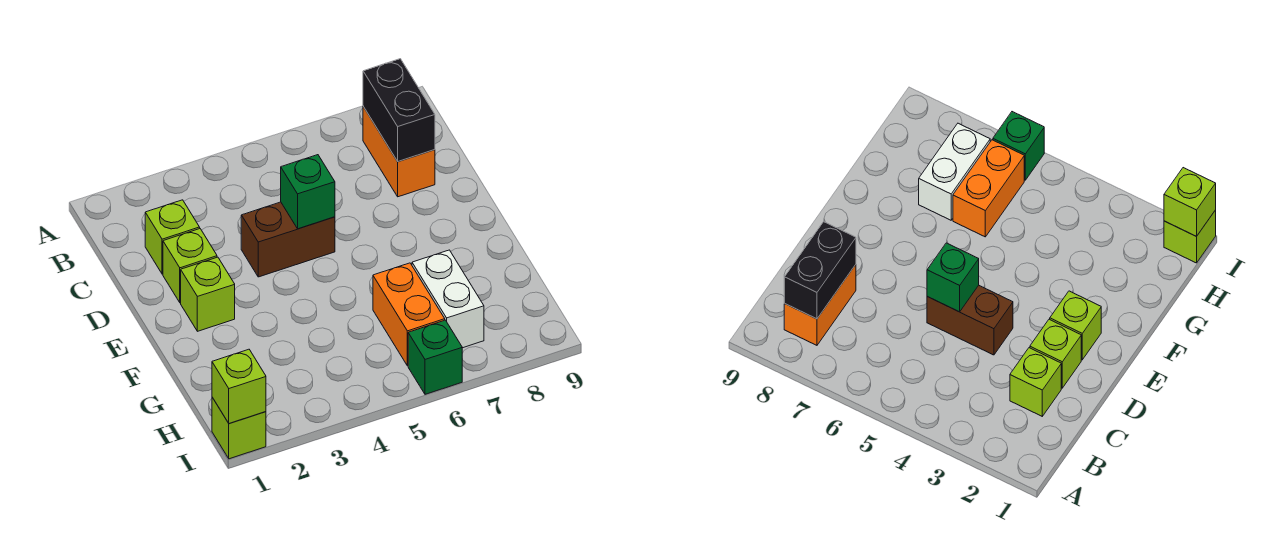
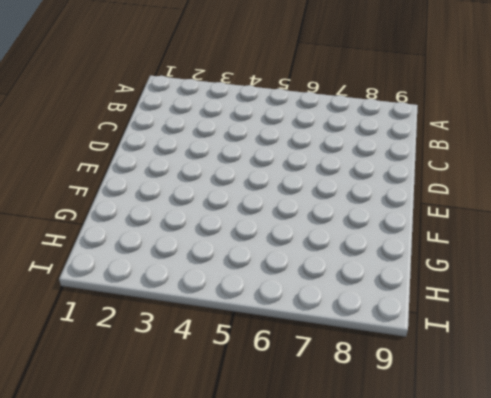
none -> orange brick B8:C8 level 1
none -> lime brick C2 level 1
none -> lime brick D2 level 1

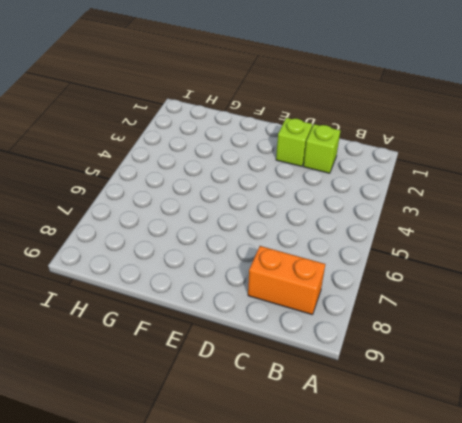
none -> brown brick D4:D5 level 1
none -> lime brick E2 level 1
none -> orange brick G6:H6 level 1

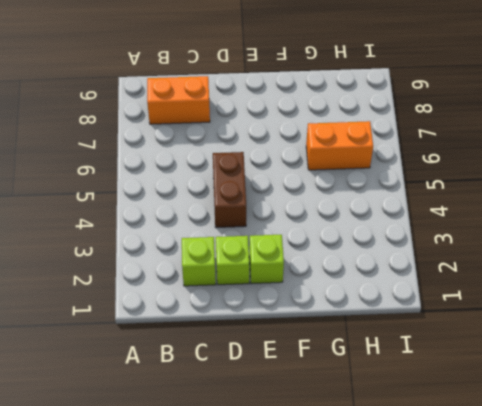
none -> white brick G7:H7 level 1
none -> lime brick I1 level 1
none -> green brick I6 level 1

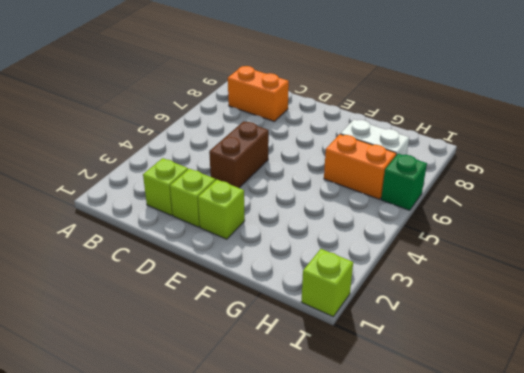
none -> black brick B8:C8 level 2
none -> green brick D5 level 2
none -> lime brick I1 level 2

